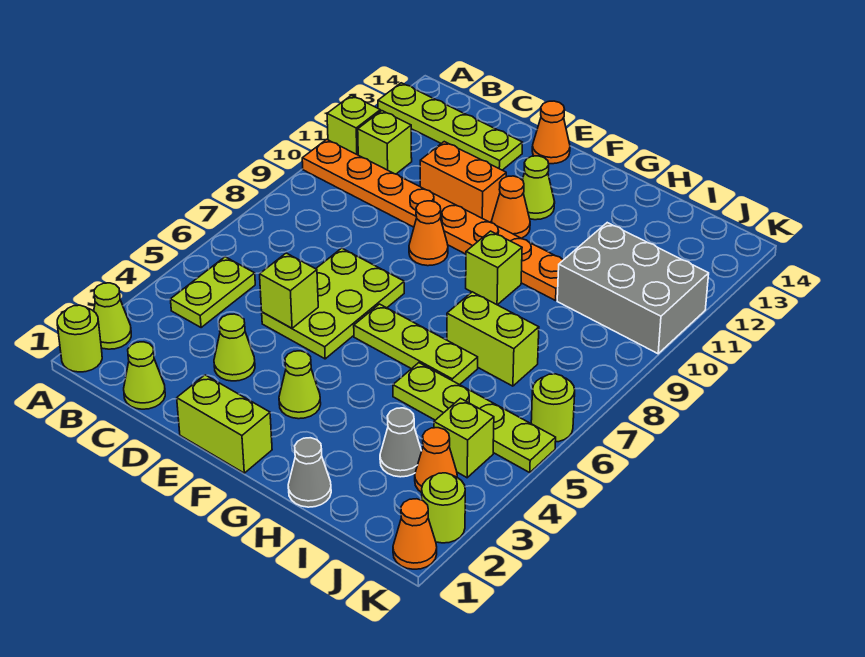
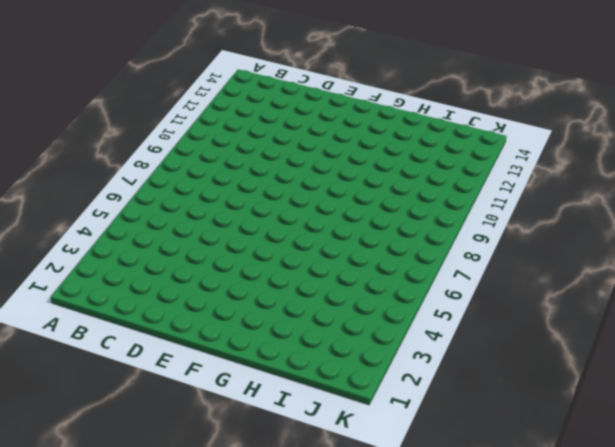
none -> lime round brick A1 level 1
none -> lime cone A2 level 1
none -> orange plate A10:H10 level 1
none -> lime brick A11 level 1

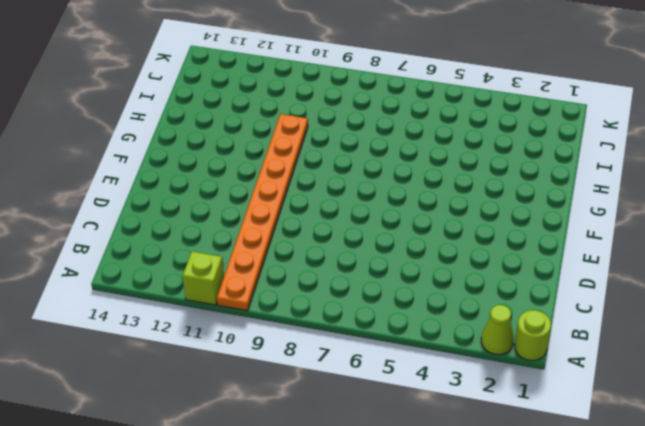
none -> lime plate A13:D13 level 1
none -> lime plate B4:B5 level 1
none -> lime brick B11 level 1
none -> lime cone C1 level 1

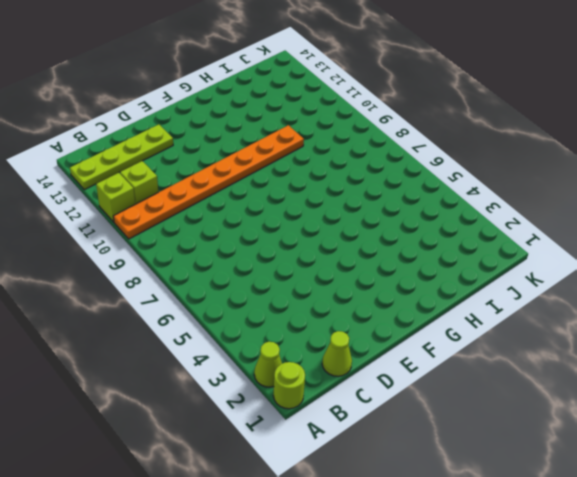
none -> lime plate B4:B5 level 1
none -> lime cone D3 level 1
none -> lime plate D5:E7 level 1
none -> orange brick D11:E11 level 1

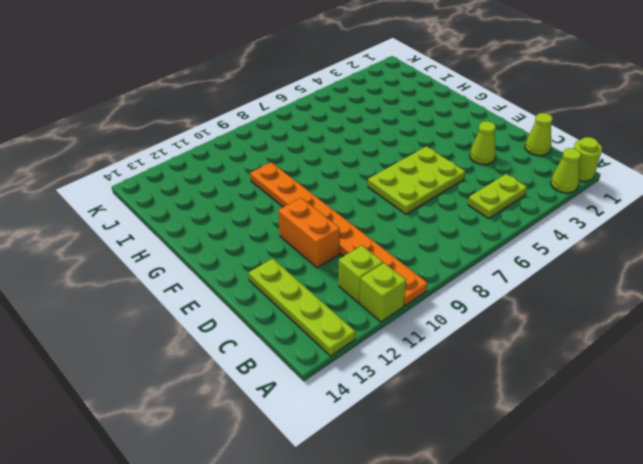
none -> lime brick E1:F1 level 1
none -> orange cone E9 level 1
none -> orange cone E14 level 1
none -> lime cone F3 level 1

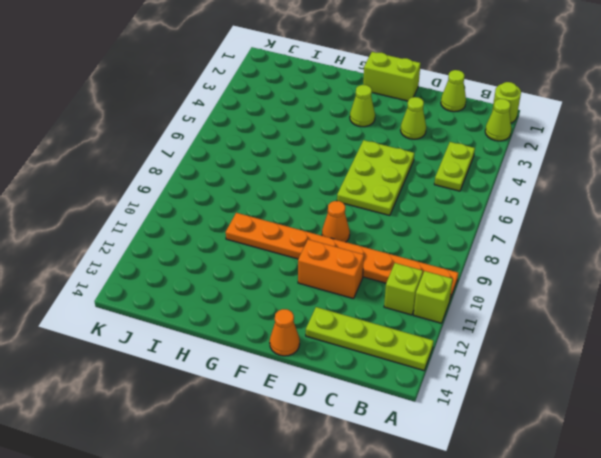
none -> lime plate F6:H6 level 1
none -> orange cone F11 level 1
none -> lime cone F12 level 1
none -> lime brick G9 level 1

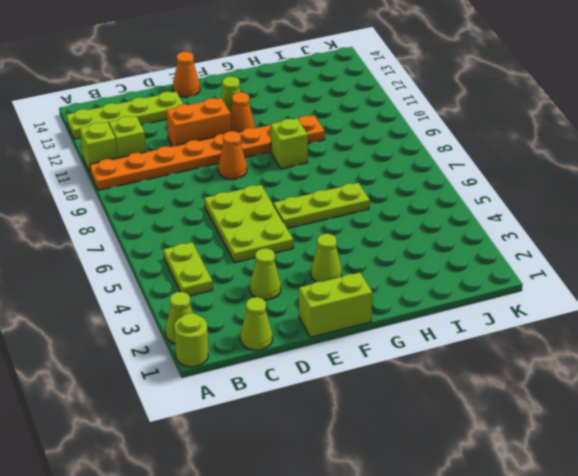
none -> grey cone H1 level 1
none -> lime plate H5:K5 level 1
none -> lime brick H7:I7 level 1
none -> grey cone I3 level 1

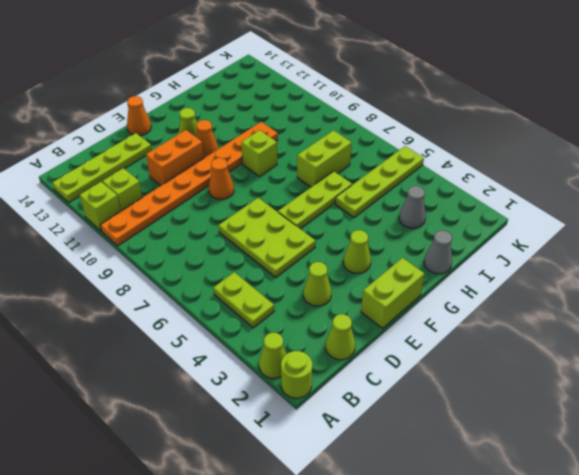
none -> grey brick I10:K11 level 1
none -> orange cone J3 level 1
none -> lime brick J4 level 1
none -> orange cone K1 level 1

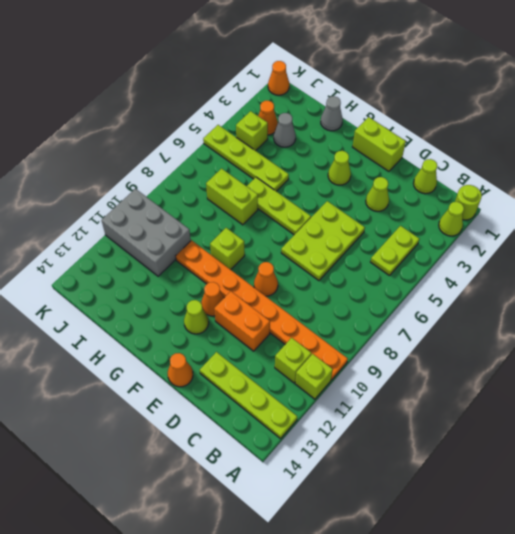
none -> lime round brick K2 level 1
none -> lime round brick K6 level 1
none -> lime brick D5 level 2

